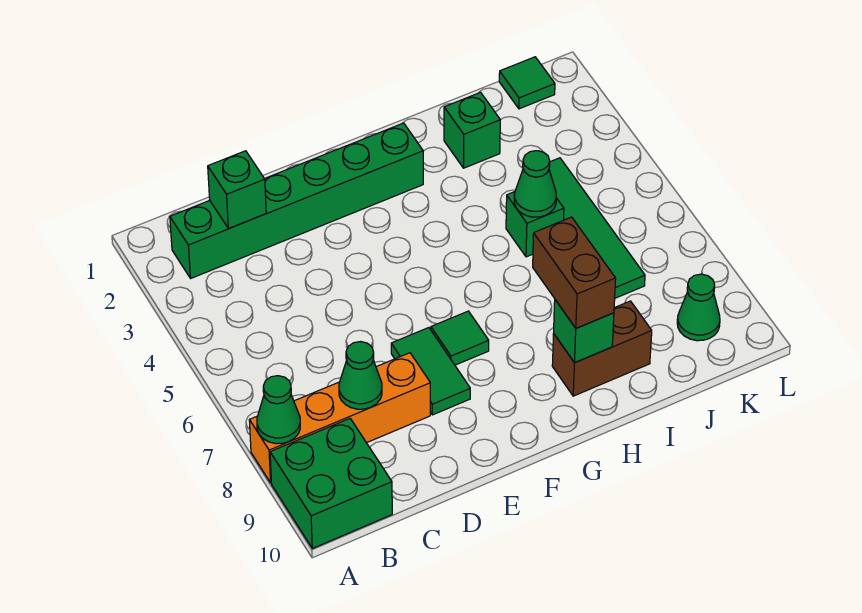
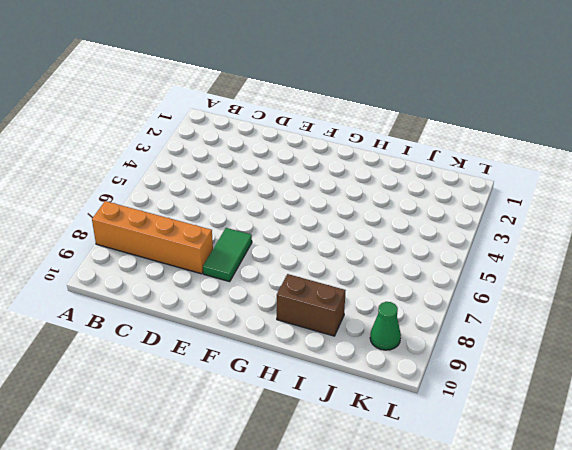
none -> green brick A9:B10 level 1
none -> green brick B2:G2 level 1
none -> green tile F7 level 1

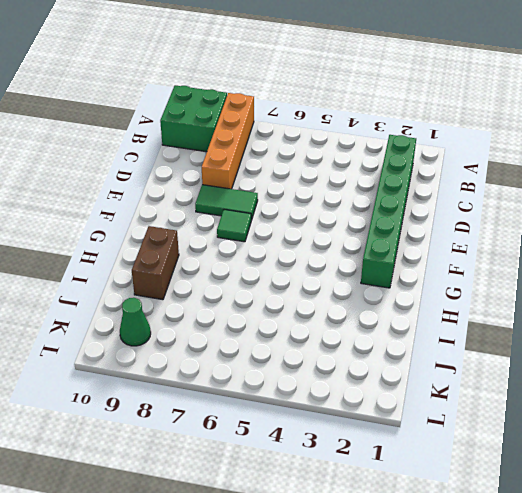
none -> green brick I2 level 1
none -> green brick I5 level 1
none -> green tile J4:J7 level 1

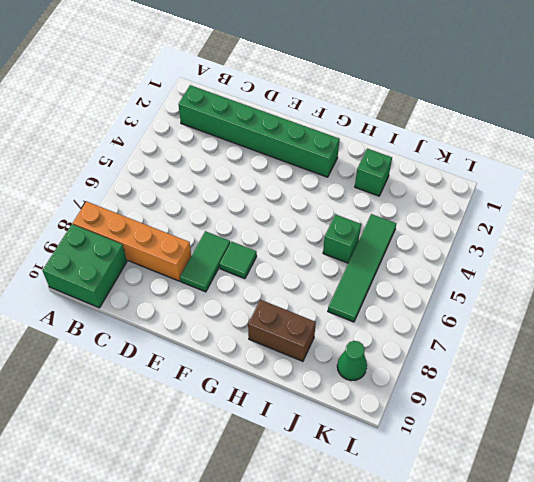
none -> green tile K1 level 1
none -> green cone A8 level 2
none -> green brick C2 level 2

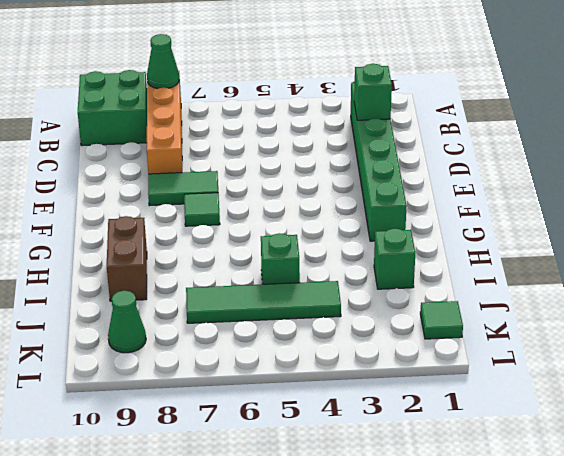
none -> green cone C8 level 2
none -> green brick H9 level 2
none -> green cone I5 level 2

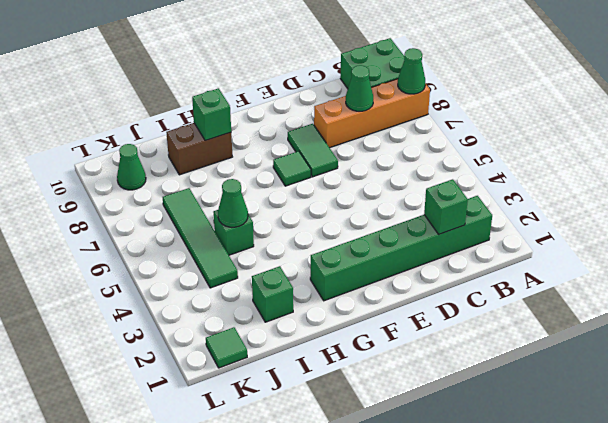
none -> brown brick H8:H9 level 3

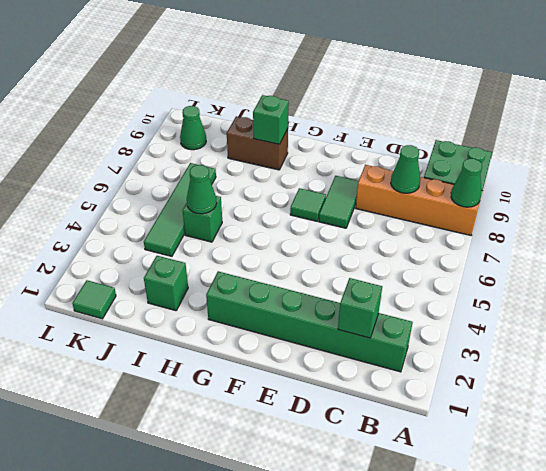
none -> brown brick H8:H9 level 3

